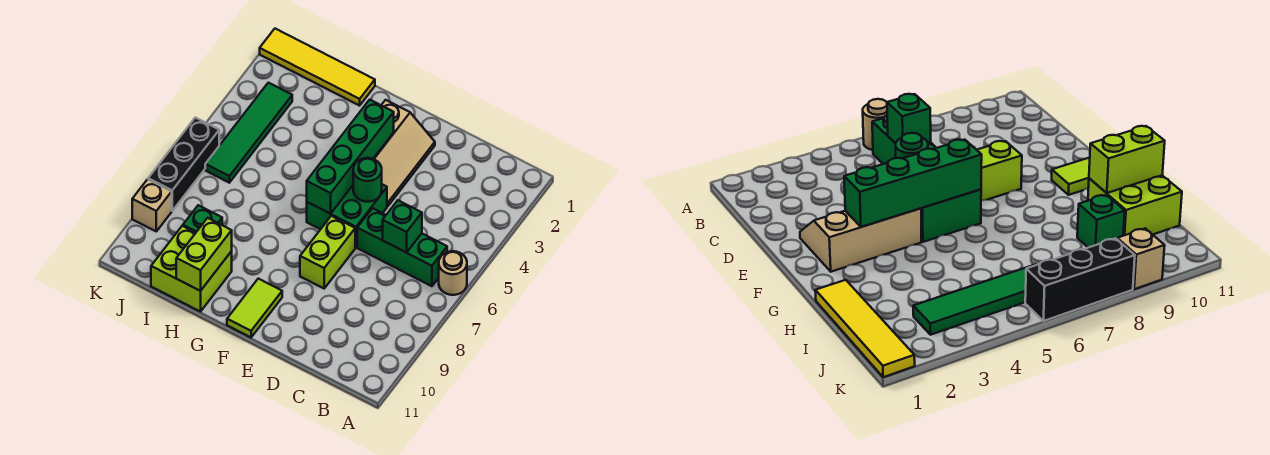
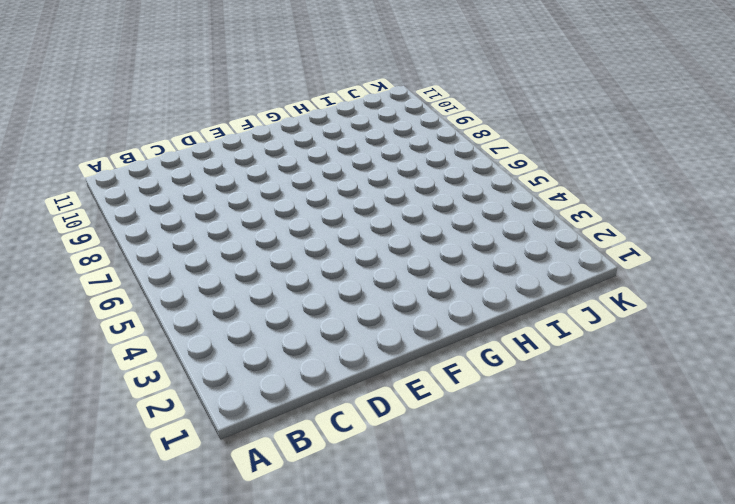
none -> tan round brick A6 level 1
none -> green brick B6:D6 level 1
none -> tan slope E2:F4 level 1 top F

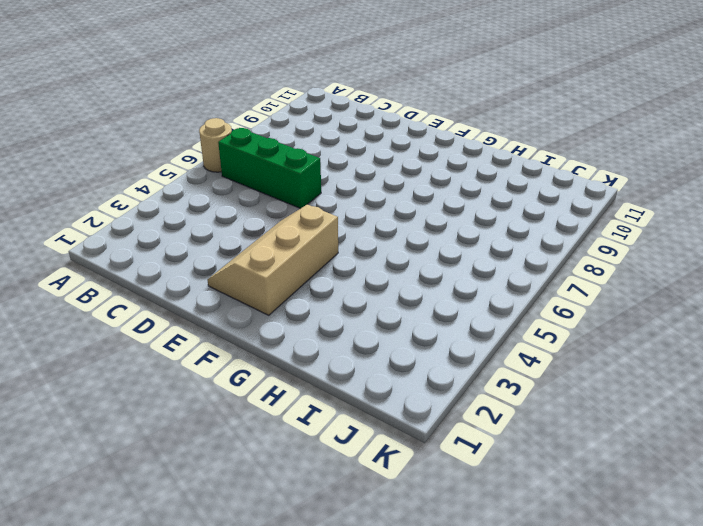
none -> green brick E5:F6 level 1
none -> lime brick E7:E8 level 1
none -> lime tile F10:F11 level 1

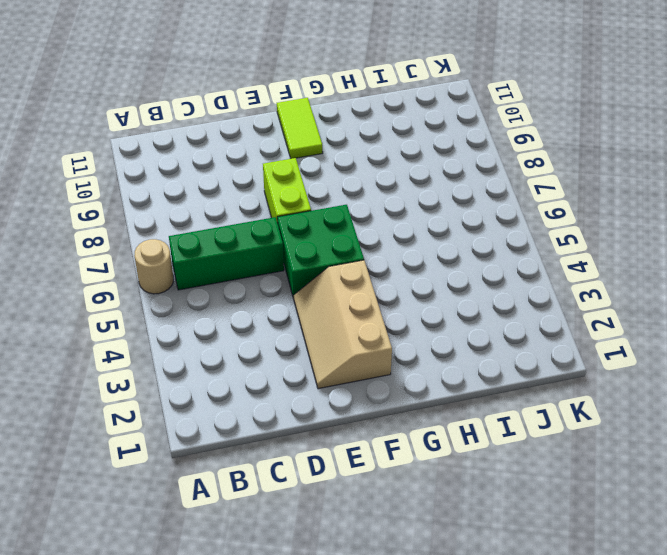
none -> yellow tile H1:K1 level 1
none -> lime brick H10:I11 level 1
none -> green brick I9 level 1

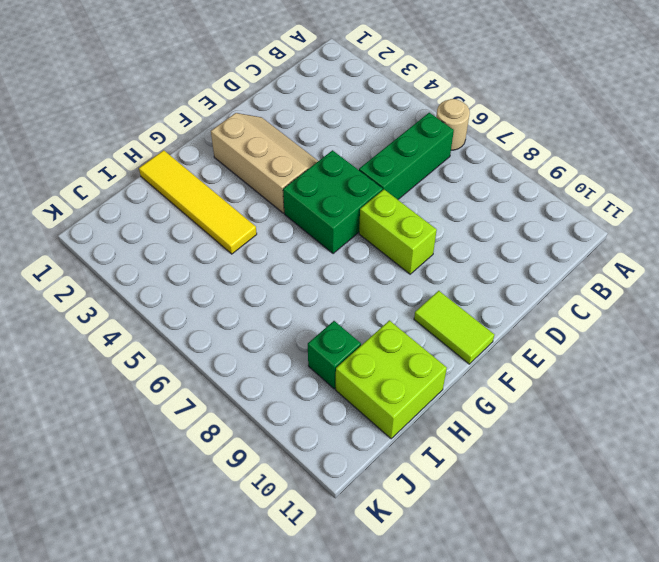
yellow tile H1:H4 level 1 -> yellow tile H1:K1 level 1
none -> green tile J3:J6 level 1
none -> black brick K6:K8 level 1
none -> tan brick K9 level 1

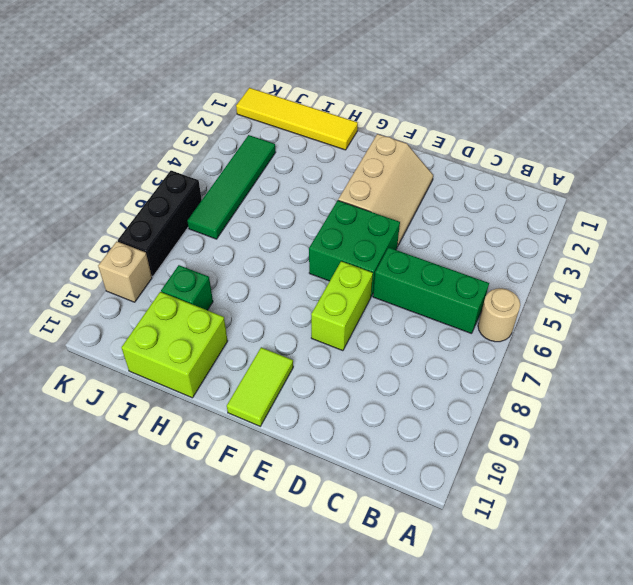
none -> green brick C6 level 2
none -> green round brick E5 level 2
none -> green brick F3:F6 level 2

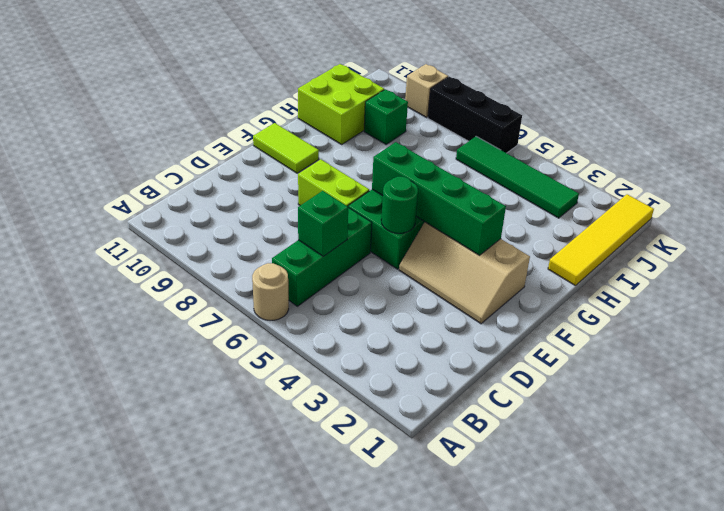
none -> lime brick H10:H11 level 2

